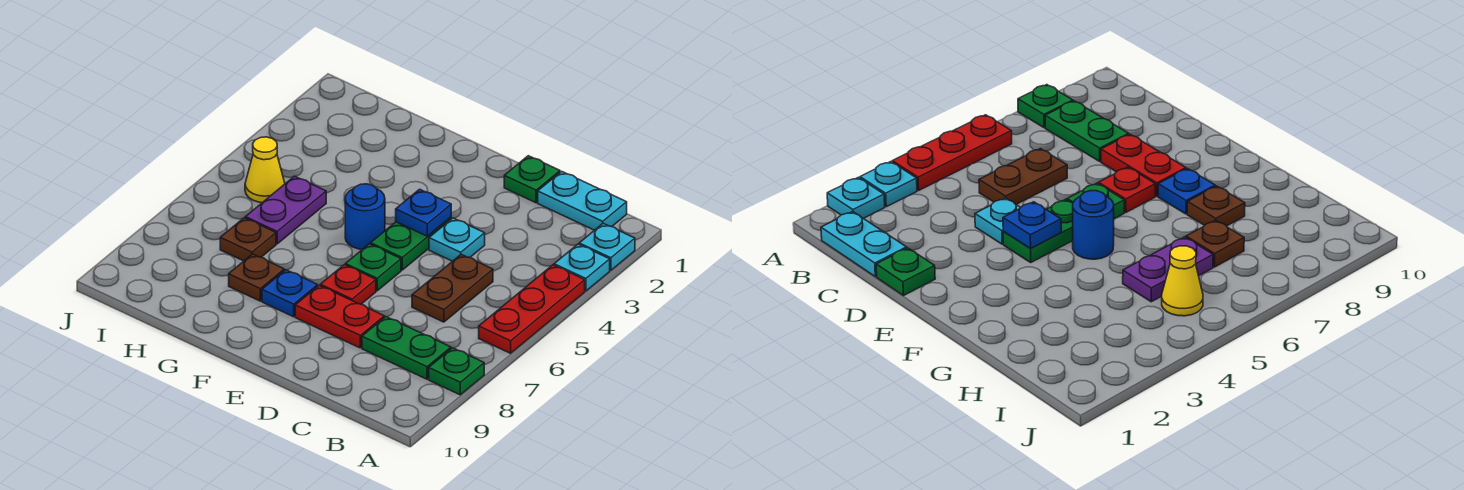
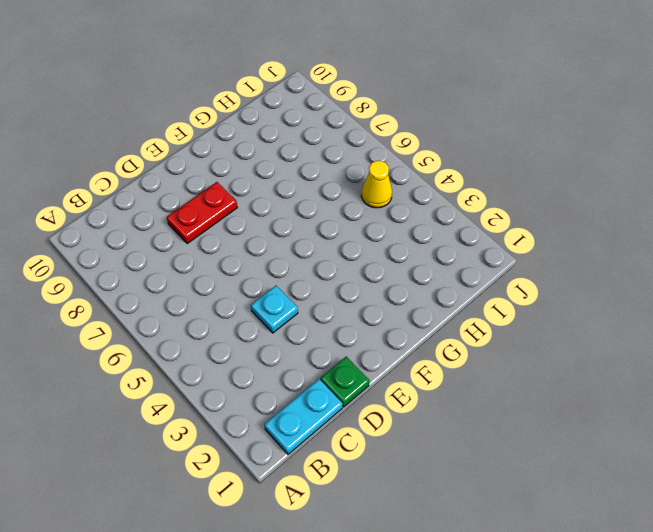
none -> cyan plate A2 level 1
none -> cyan plate A3 level 1
none -> red plate A4:A6 level 1

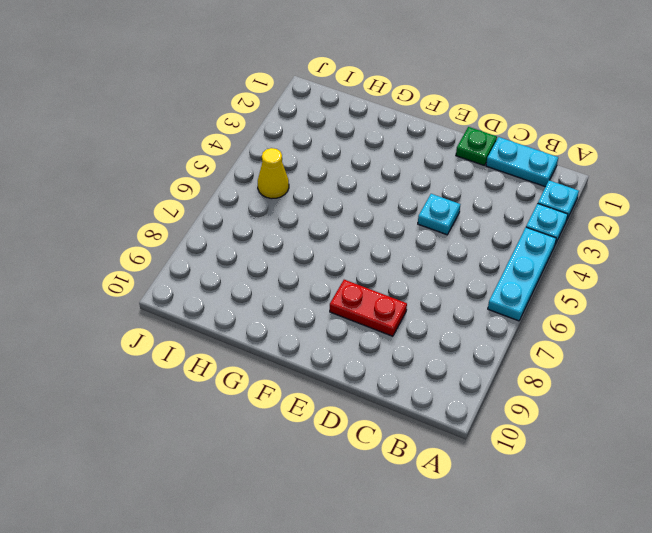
cyan plate A4:A6 level 1 -> red plate A4:A6 level 1
none -> green plate A8 level 1
none -> green plate B8:C8 level 1
none -> brown plate C5:C6 level 1

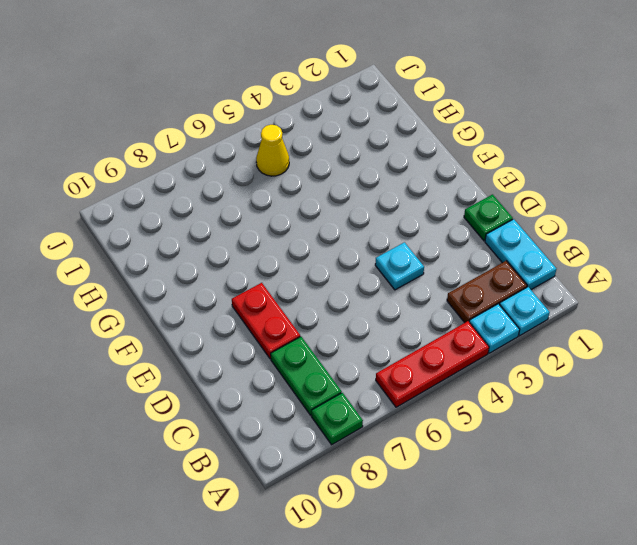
brown plate B2:B3 level 1 -> brown plate C5:C6 level 1
none -> green plate E4:E5 level 1
none -> green plate E6 level 1
none -> red plate E7 level 1

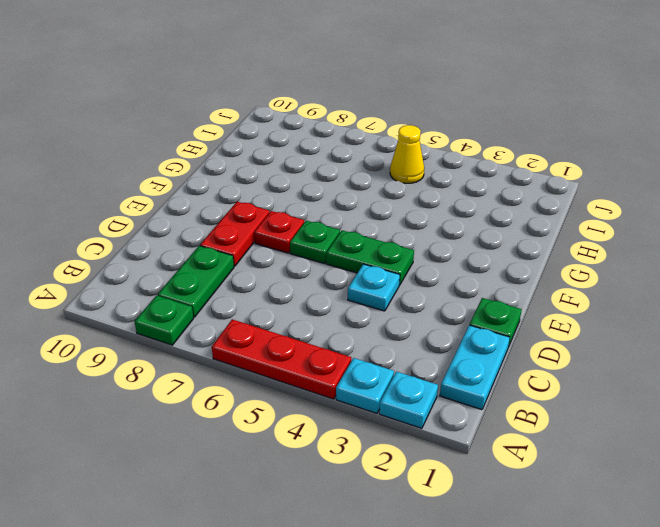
none -> brown plate C5:C6 level 1
none -> blue round brick F5 level 1
none -> blue plate F8 level 1

